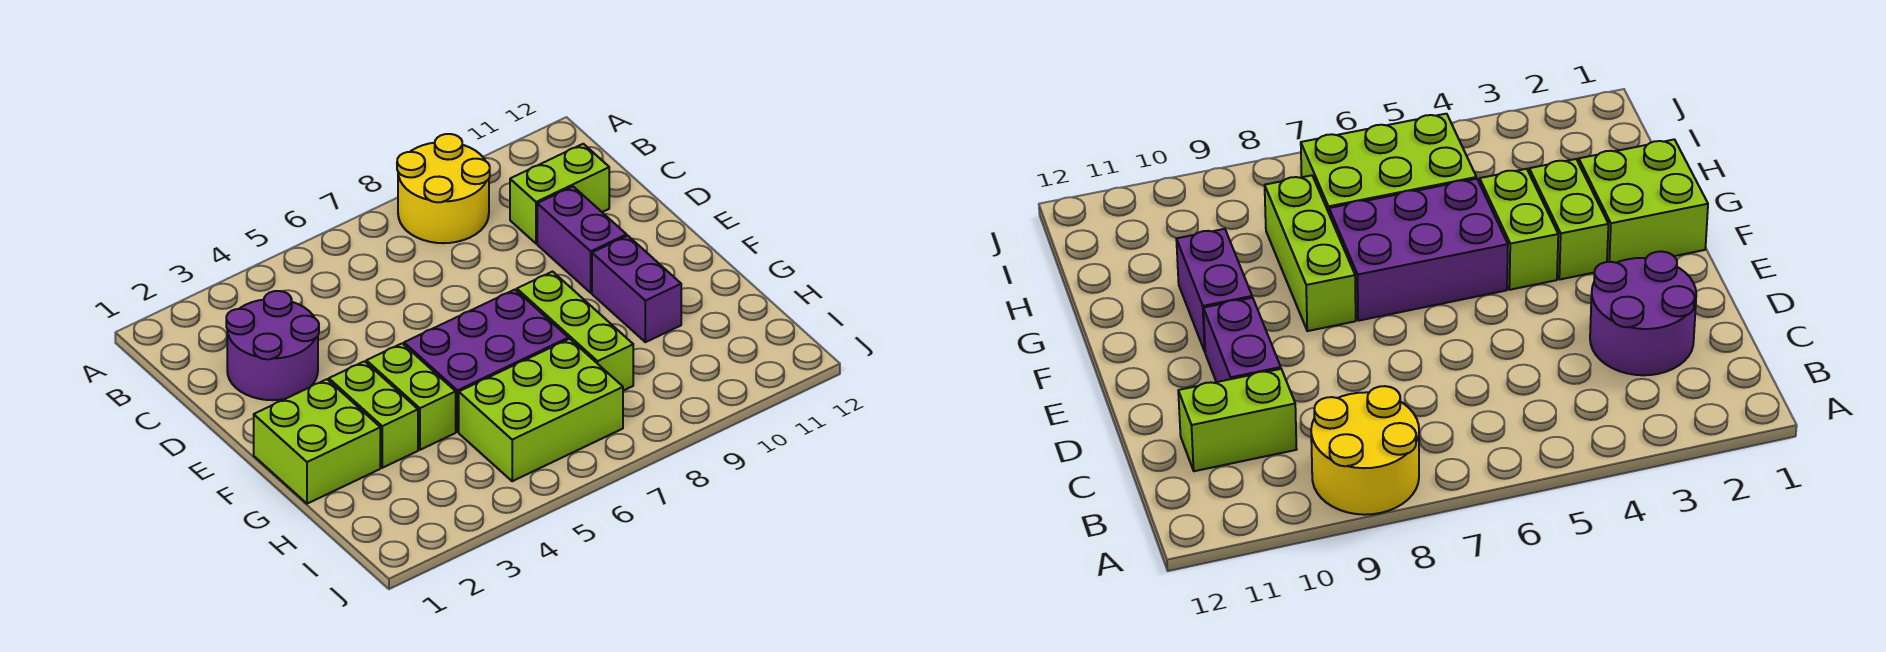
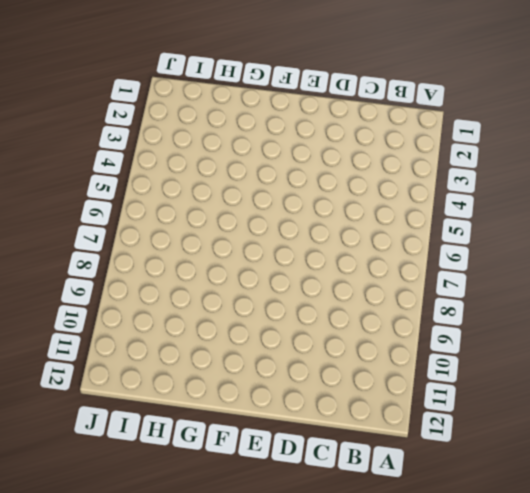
none -> yellow round brick A8:B9 level 1
none -> purple round brick C2:D3 level 1

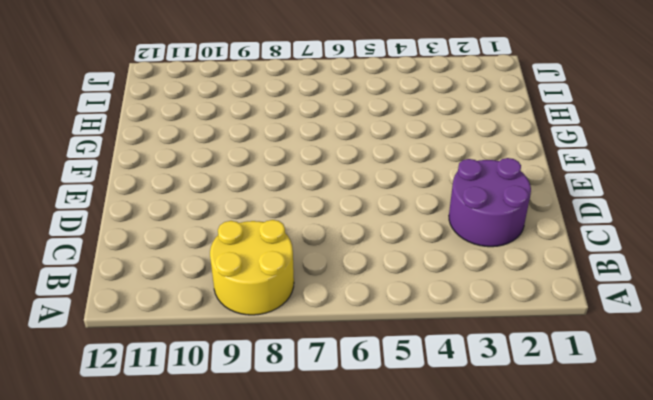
none -> lime brick C10:C11 level 1
none -> purple brick D10:E10 level 1

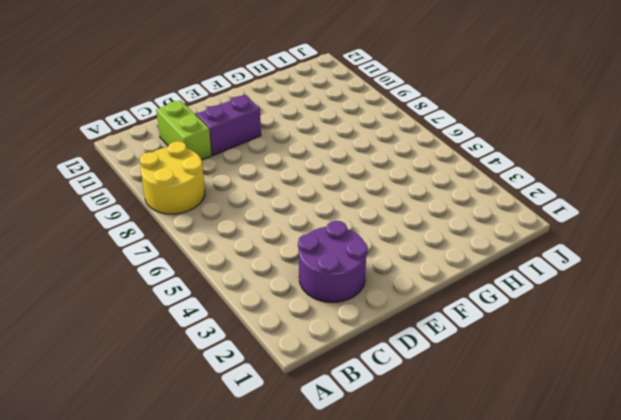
none -> lime brick F1:G2 level 1
none -> lime brick F3:G3 level 1

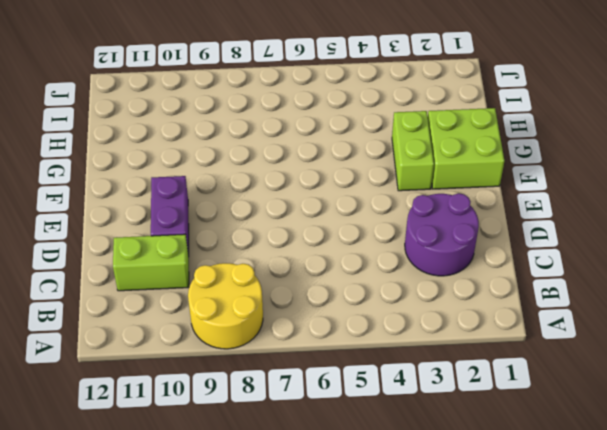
none -> lime brick F4:G4 level 1
none -> purple brick F5:G7 level 1

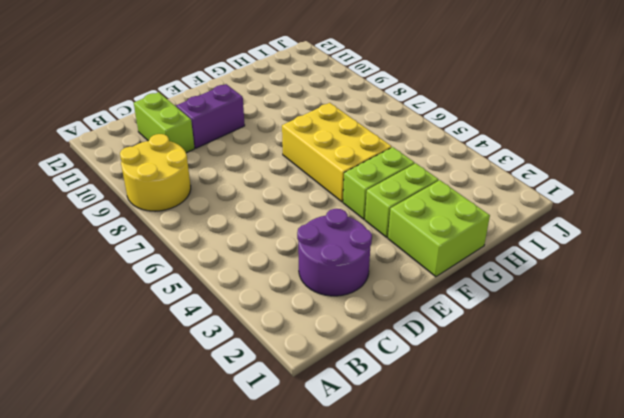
yellow brick F5:G7 level 1 -> purple brick F5:G7 level 1
none -> lime brick F8:H8 level 1
none -> purple brick F10:G10 level 1

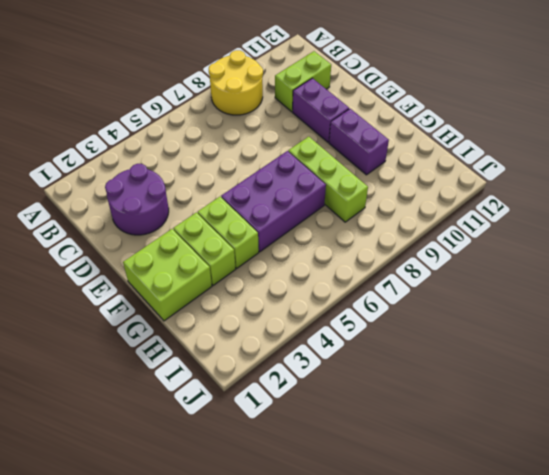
none -> lime brick H5:I7 level 1

